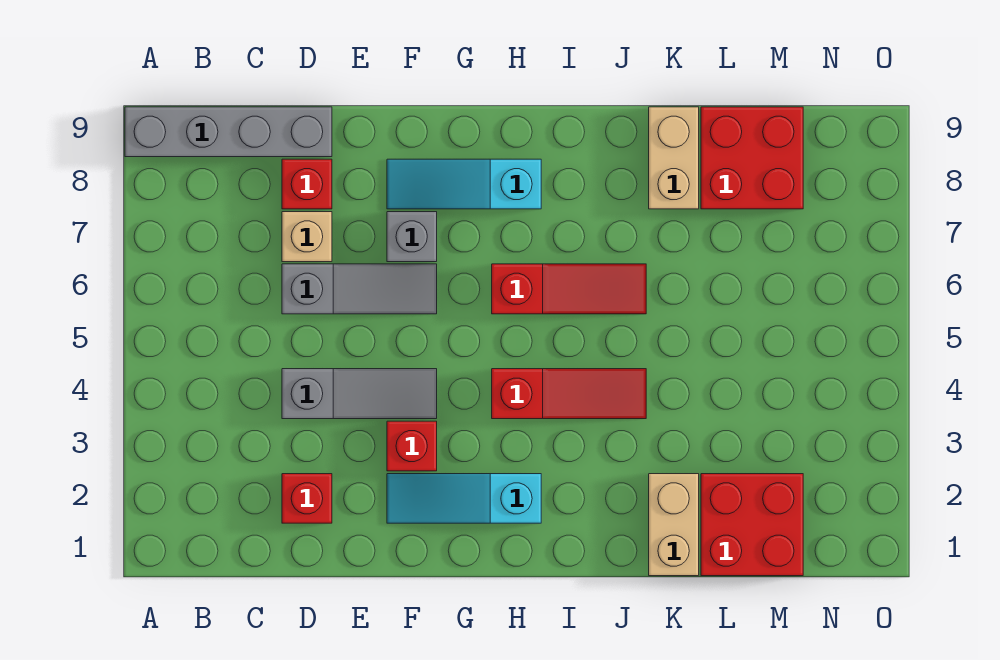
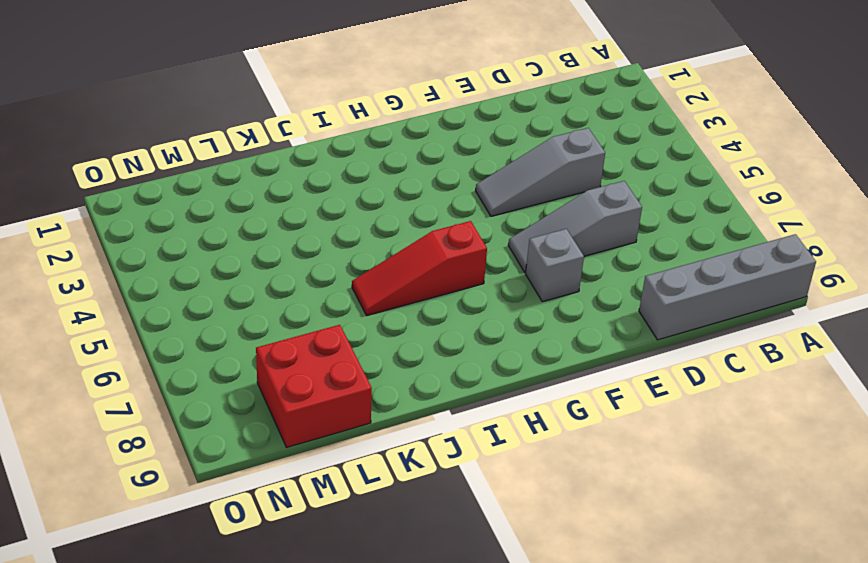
none -> red brick D2 level 1
none -> tan brick D7 level 1
none -> red brick D8 level 1

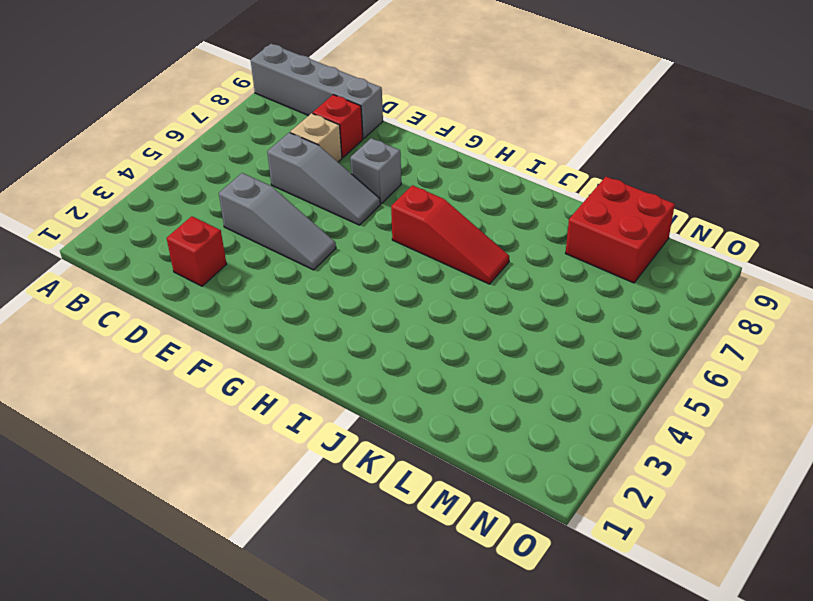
none -> cyan slope F2:H2 level 1 top H
none -> red brick F3 level 1
none -> cyan slope F8:H8 level 1 top H

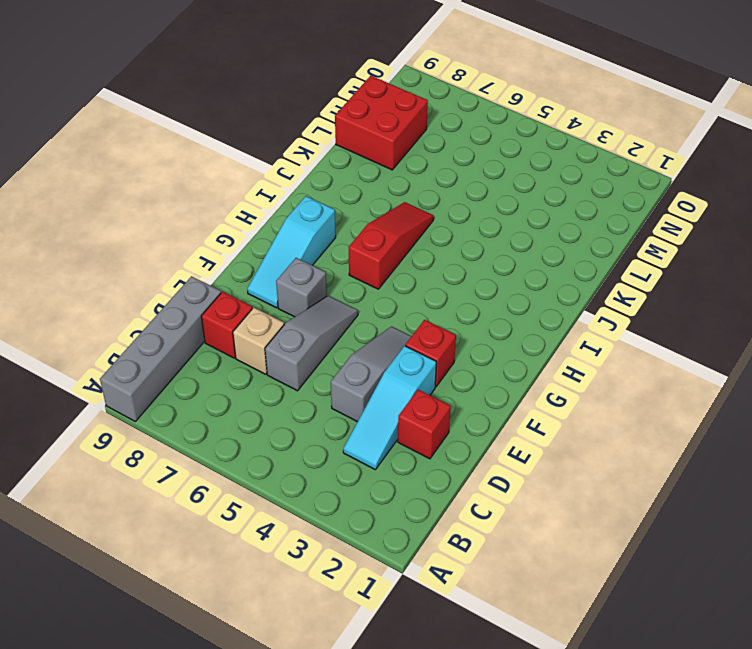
cyan slope C3:E3 level 1 top E -> cyan slope F2:H2 level 1 top H
none -> red slope H4:J4 level 1 top H
none -> tan brick K1:K2 level 1
none -> tan brick K8:K9 level 1

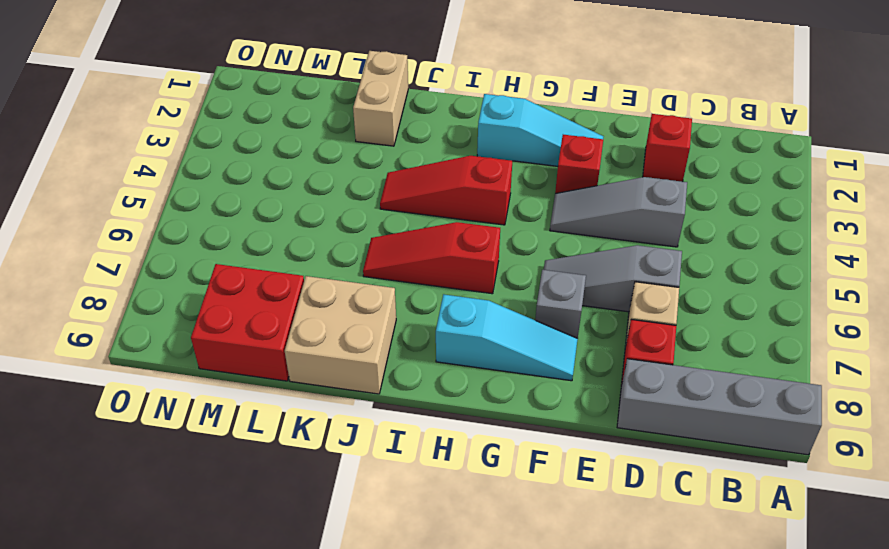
tan brick J8:K9 level 1 -> tan brick K8:K9 level 1
none -> red brick L1:M2 level 1

